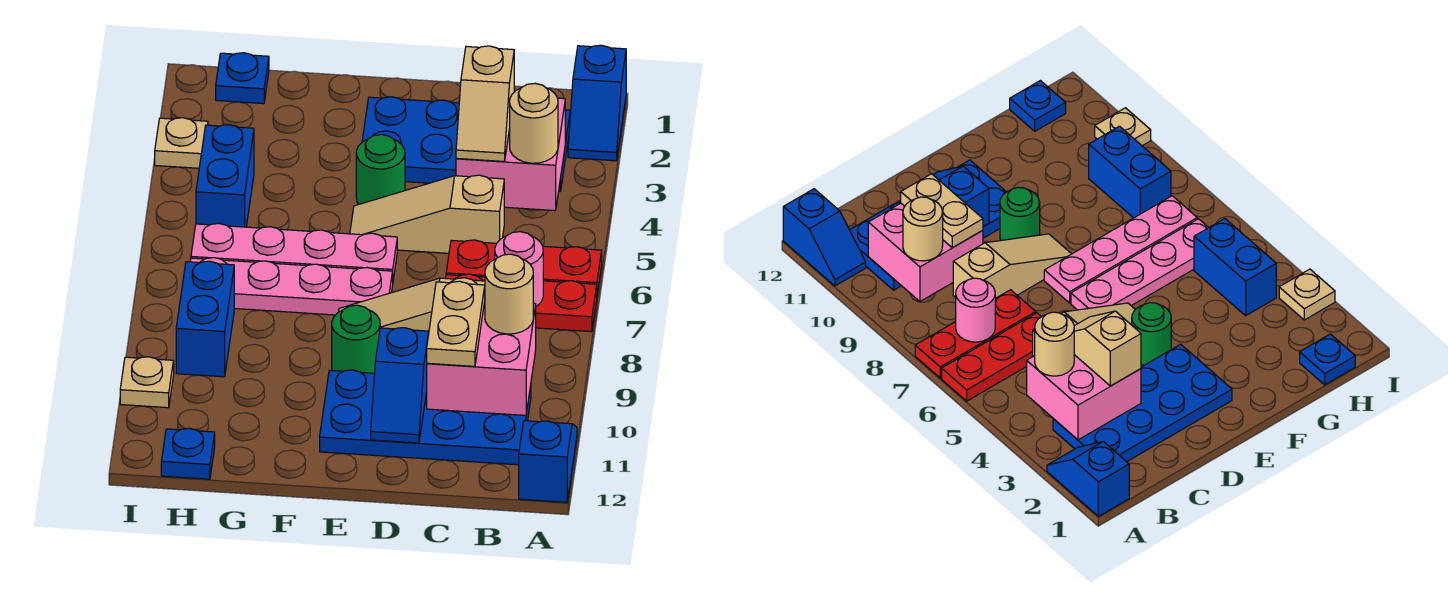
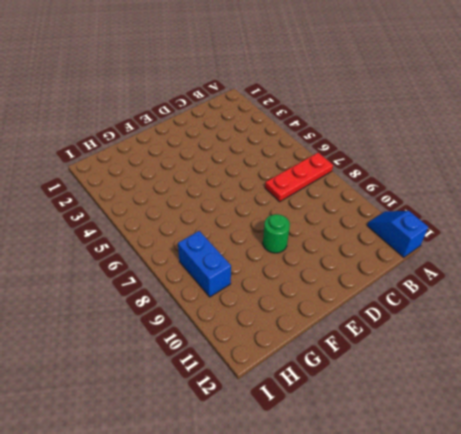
none -> blue slope A1:A2 level 1 top 1
none -> red plate A6:C6 level 1
none -> blue plate B2:E3 level 1

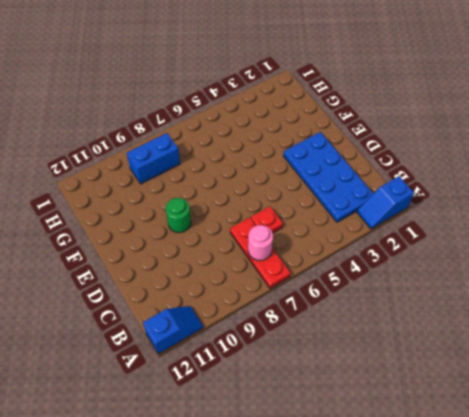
red plate C6 level 1 -> red plate A6:C6 level 1
none -> blue plate B10:E11 level 1
none -> tan slope C5:E5 level 1 top C
none -> tan slope C8:E8 level 1 top C

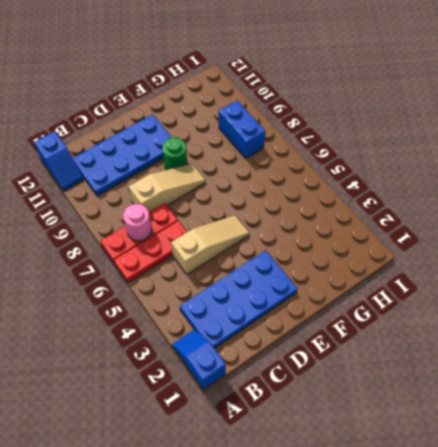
none -> green round brick E4 level 1
none -> pink plate E6:H6 level 1
none -> pink plate E7:H7 level 1

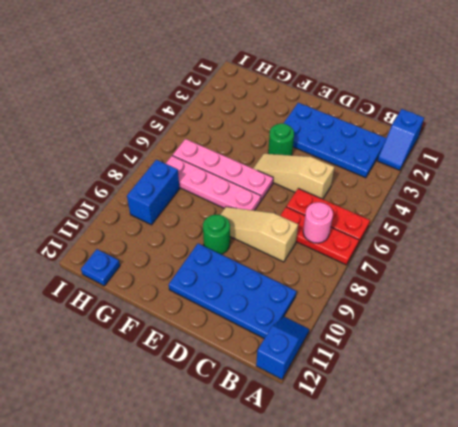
none -> blue plate H1 level 1
none -> blue brick H4:H5 level 1
none -> tan plate I3 level 1

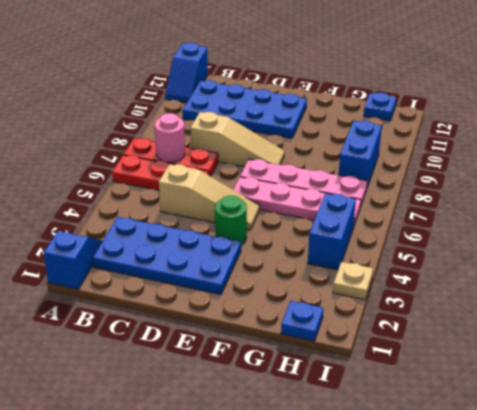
none -> green round brick E9 level 1
none -> tan plate I10 level 1
none -> pink brick B3:C4 level 2

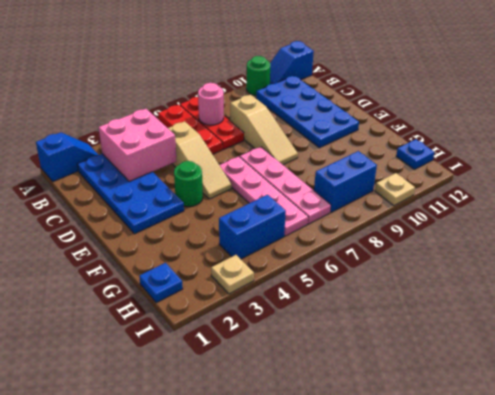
green round brick A10 level 1 -> green round brick E9 level 1
none -> pink brick B9:C10 level 2
none -> blue slope D10:D11 level 2 top 10
none -> tan round brick B4 level 3

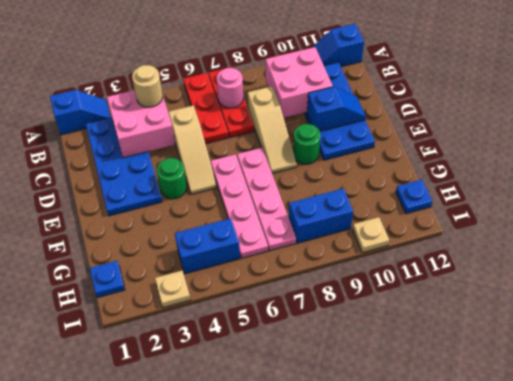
none -> tan round brick B9 level 3
none -> tan slope C3:C4 level 3 top 3
none -> tan plate C9:C10 level 3

